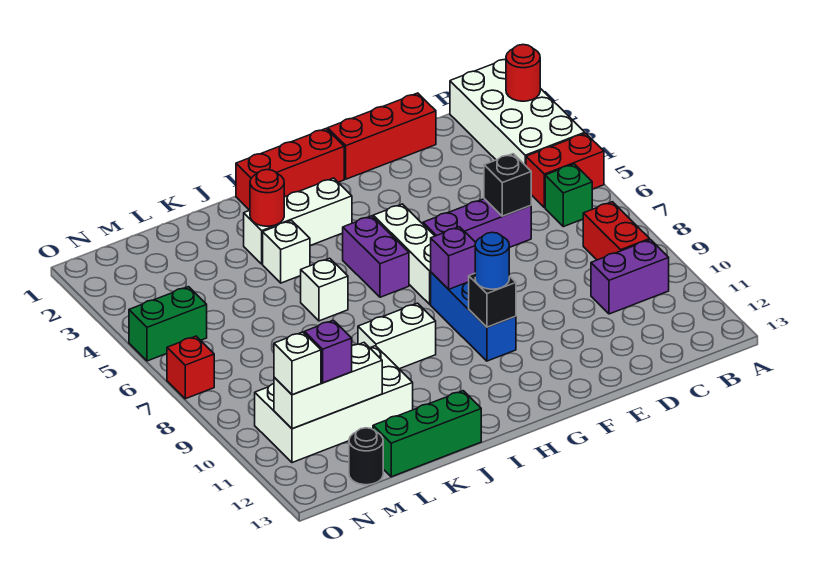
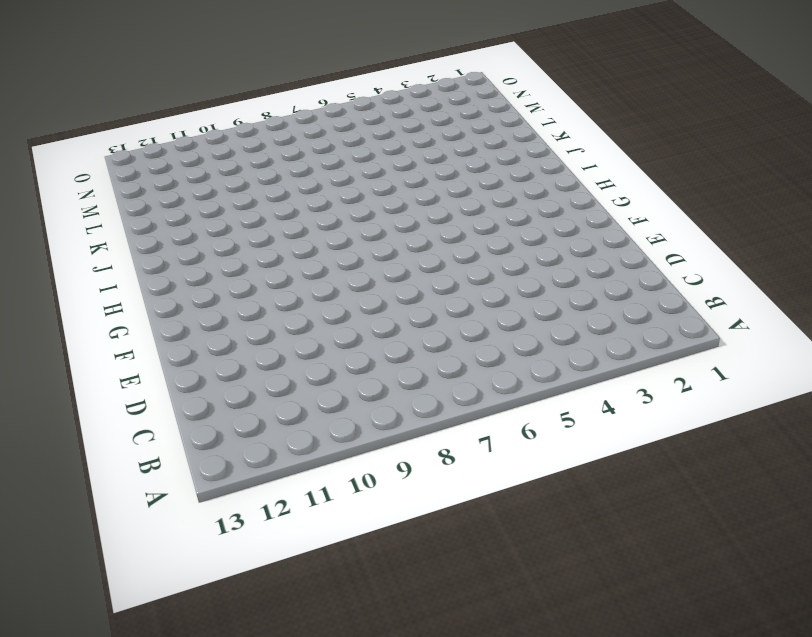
none -> white brick A1:B4 level 1
none -> red brick A5:B5 level 1
none -> green brick B6 level 1

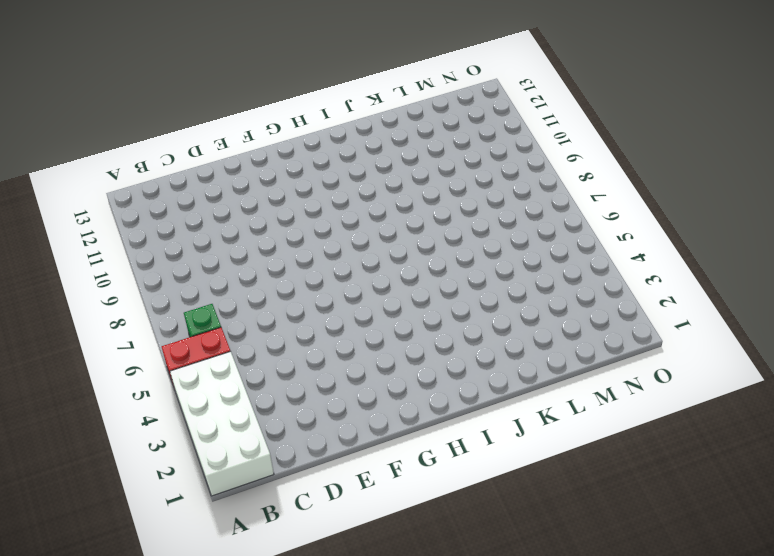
none -> red brick B8:B9 level 1
none -> purple brick B10:C10 level 1
none -> red brick D1:F1 level 1

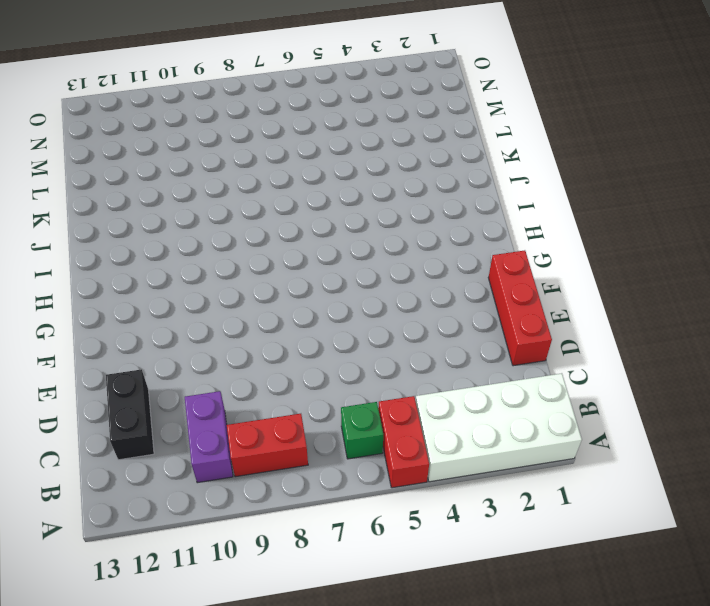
black brick C12:D12 level 1 -> none
none -> purple brick D6:F6 level 1
none -> red brick G1:I1 level 1
none -> white brick G5:G7 level 1

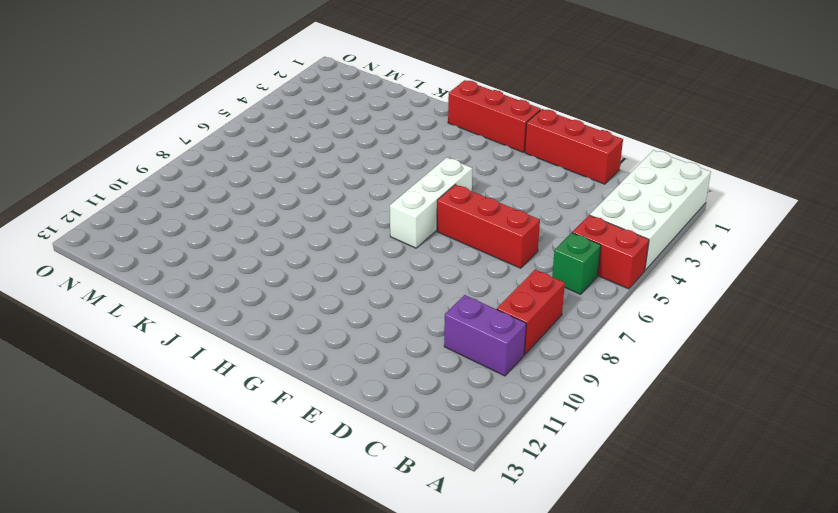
red brick D6:F6 level 1 -> purple brick D6:F6 level 1
none -> blue brick G8:G10 level 1
none -> white brick H3:J3 level 1
none -> purple brick H5:H6 level 1

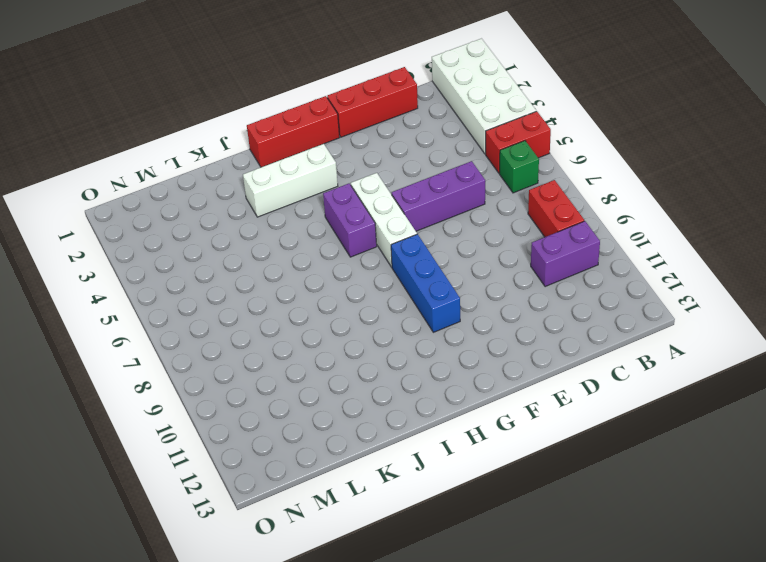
none -> white brick I9:J9 level 1
none -> white brick J4 level 1
none -> white brick J6 level 1

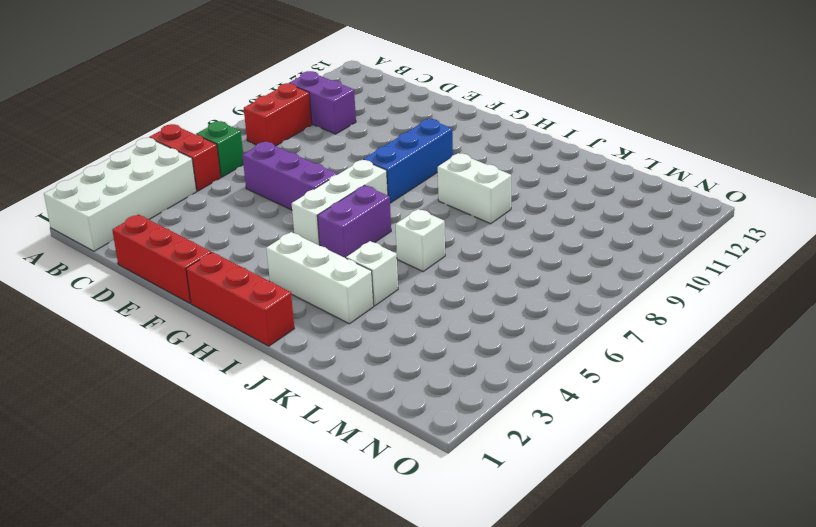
none -> green brick J13:L13 level 1
none -> white brick K10:N11 level 1
none -> black round brick M13 level 1

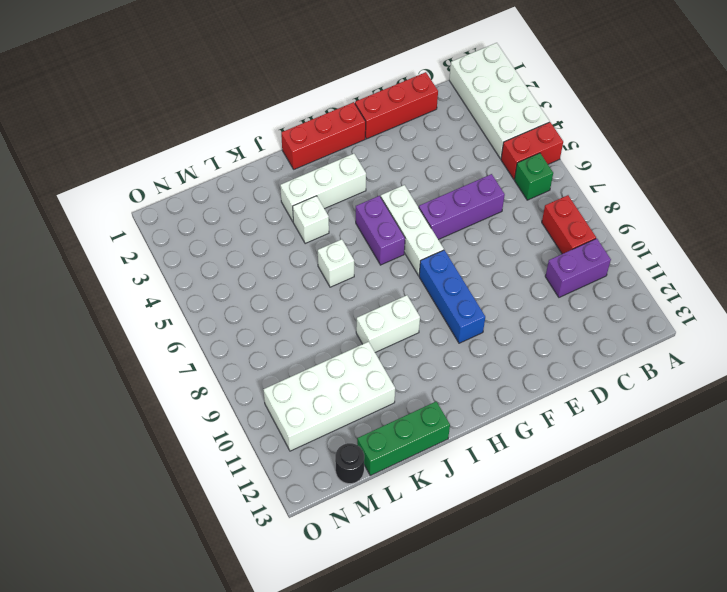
none -> green brick N5:O5 level 1
none -> red brick O7 level 1
none -> red round brick A2 level 2

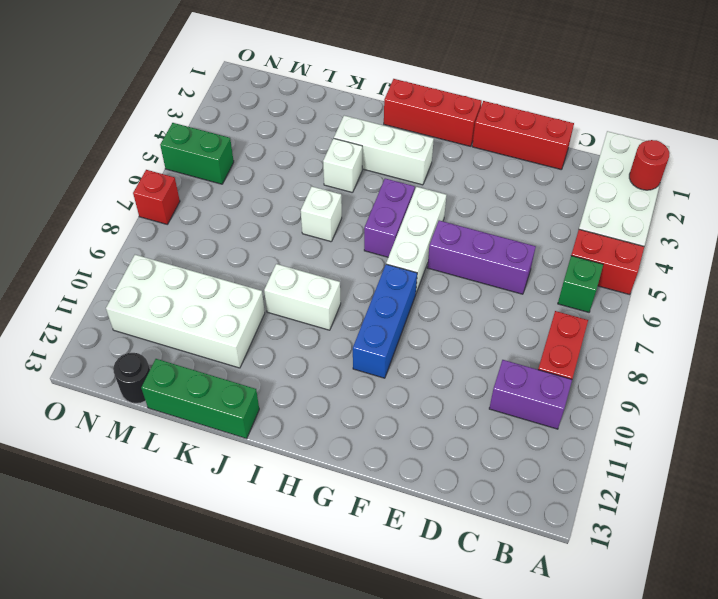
none -> black brick D6 level 2
none -> purple brick G8 level 2
none -> black brick G10 level 2

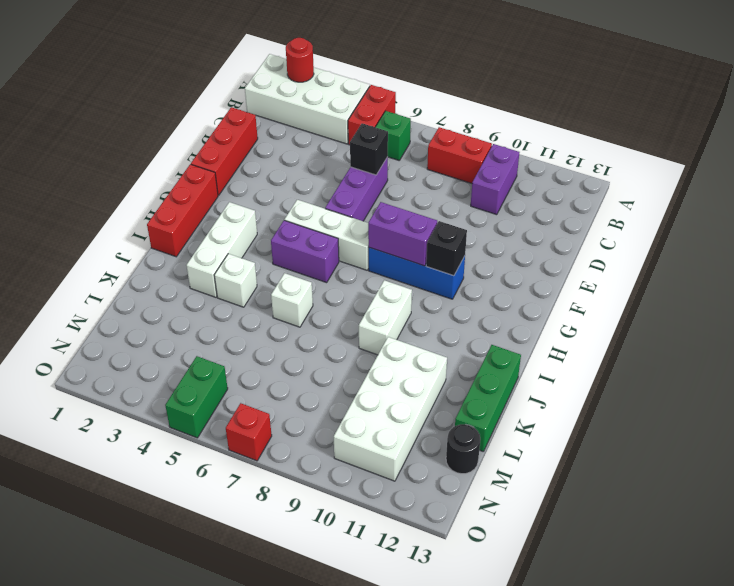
purple brick G8:G9 level 2 -> purple brick G8 level 2
none -> red round brick J3 level 2
none -> white brick L11:N11 level 2
none -> blue round brick G10 level 3

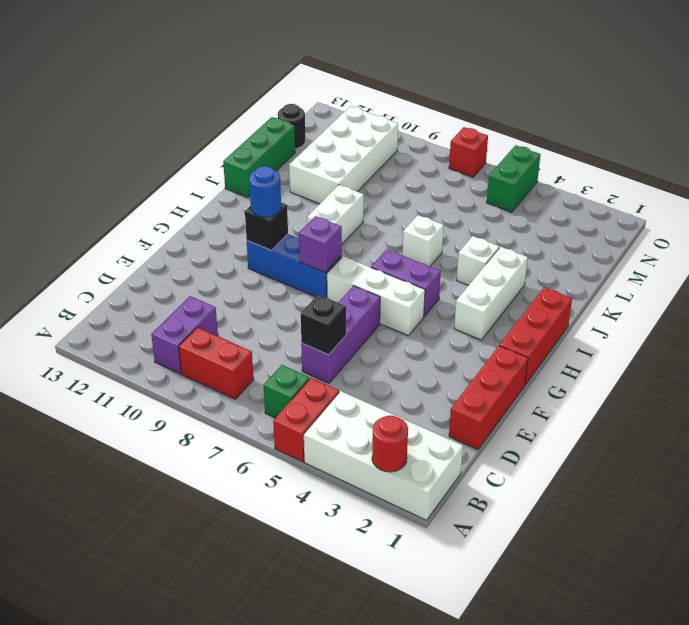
none -> red round brick J3 level 2
none -> white brick L11:N11 level 2
none -> purple brick M11 level 3

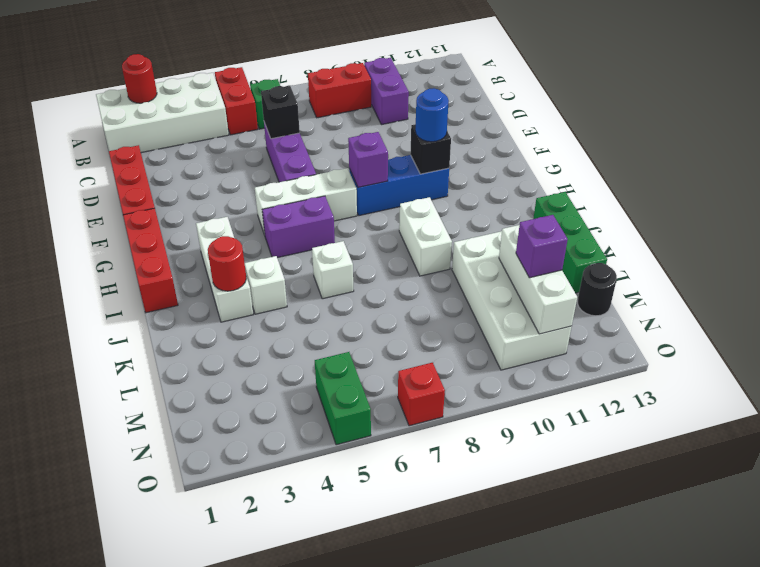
none -> white brick N11 level 3

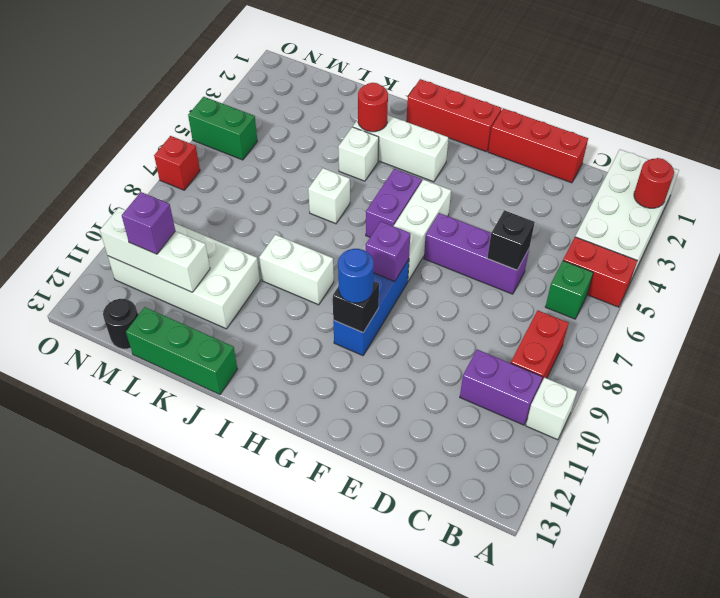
white brick A10 level 1 -> white brick N11 level 3

